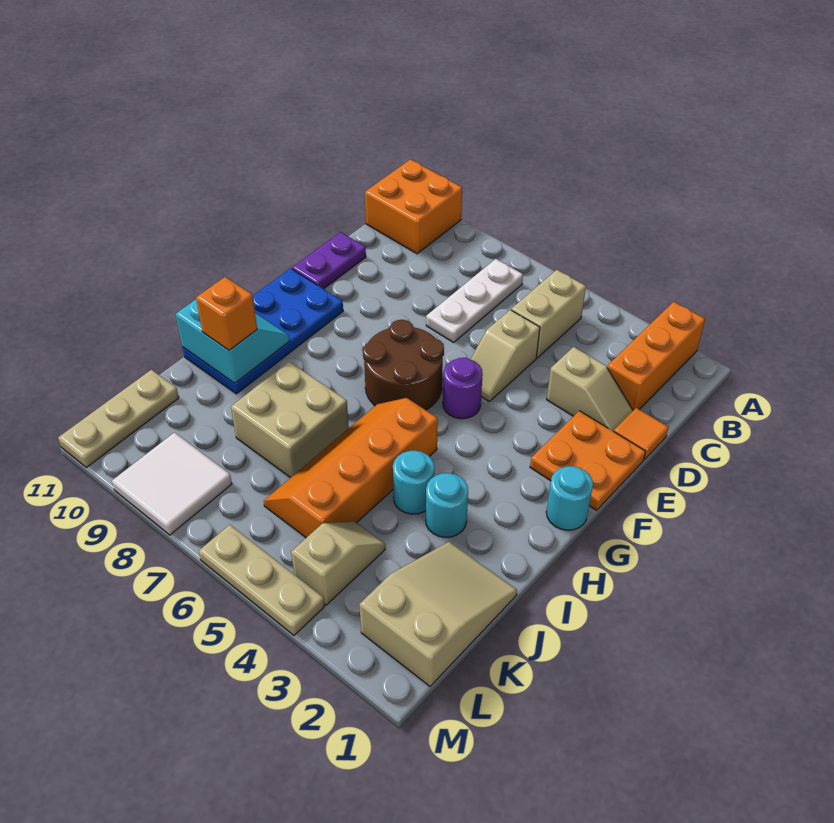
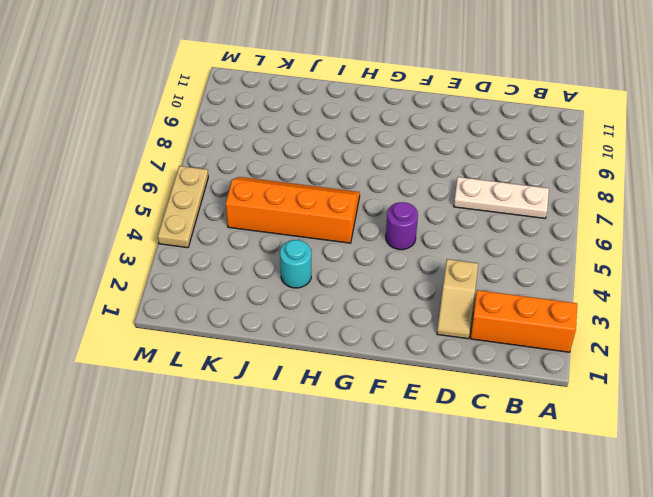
none -> orange brick A10:B11 level 1
none -> tan brick B5:C5 level 1
none -> orange tile D1 level 1

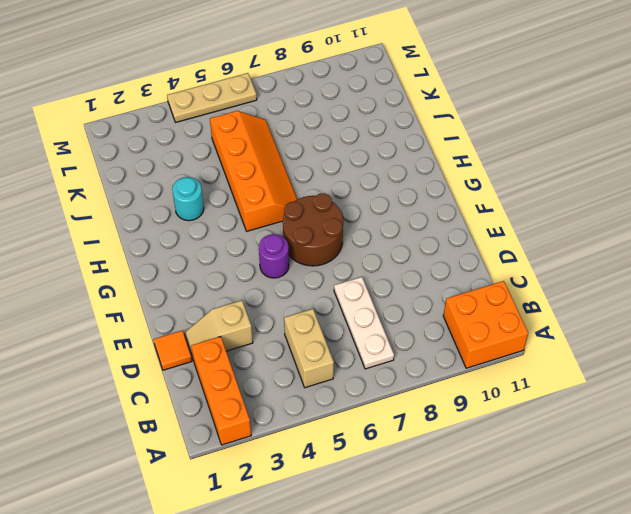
none -> tan slope D5:E5 level 1 top D
none -> purple plate D11:E11 level 1
none -> orange plate E1:F2 level 1

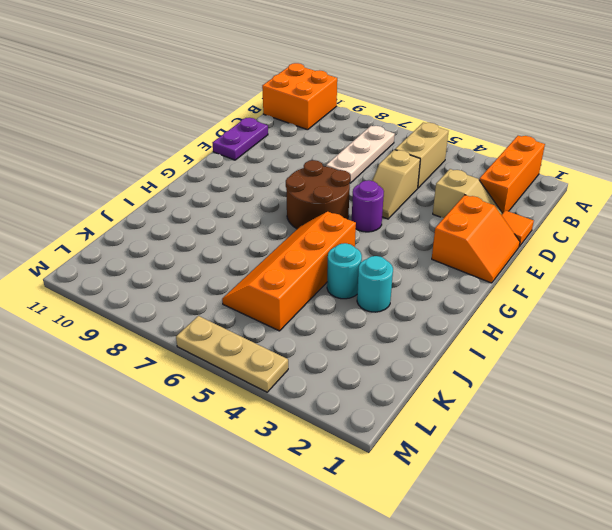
orange slope E1:F2 level 1 top 2 -> orange plate E1:F2 level 1
none -> blue plate F10:I11 level 1
none -> cyan round brick G1 level 1
none -> tan brick I7:J8 level 1

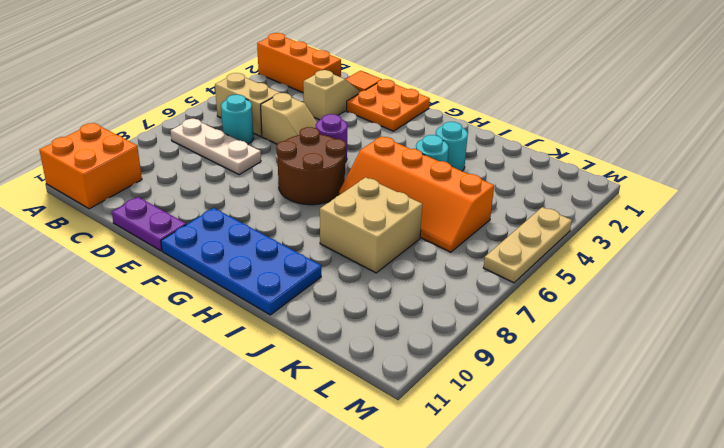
cyan round brick C6 level 1 -> cyan round brick G1 level 1
none -> tan slope J1:L2 level 1 top L
none -> tan slope K4:L4 level 1 top L
none -> tan plate K11:M11 level 1

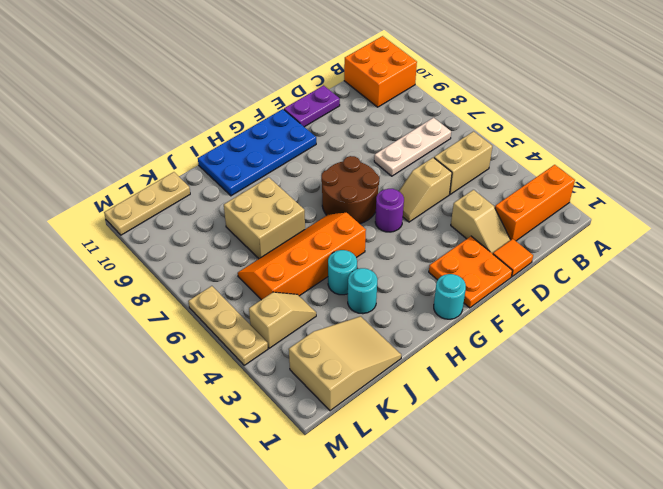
none -> white tile L8:M9 level 1
none -> cyan slope H10:I11 level 2 top I
none -> orange brick I10 level 3

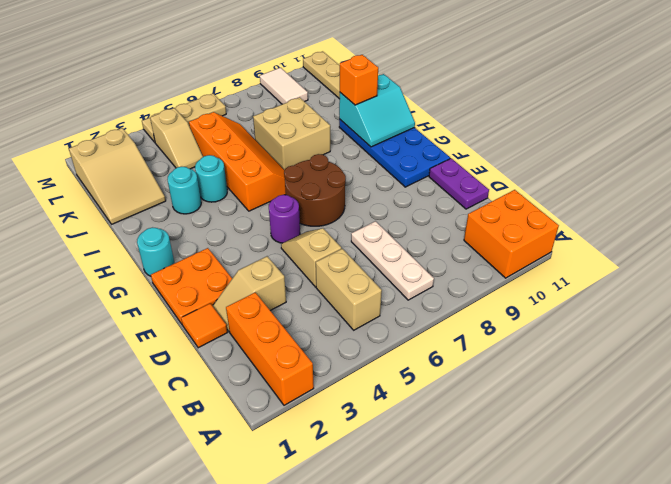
white tile L9:M9 level 1 -> white tile L8:M9 level 1

